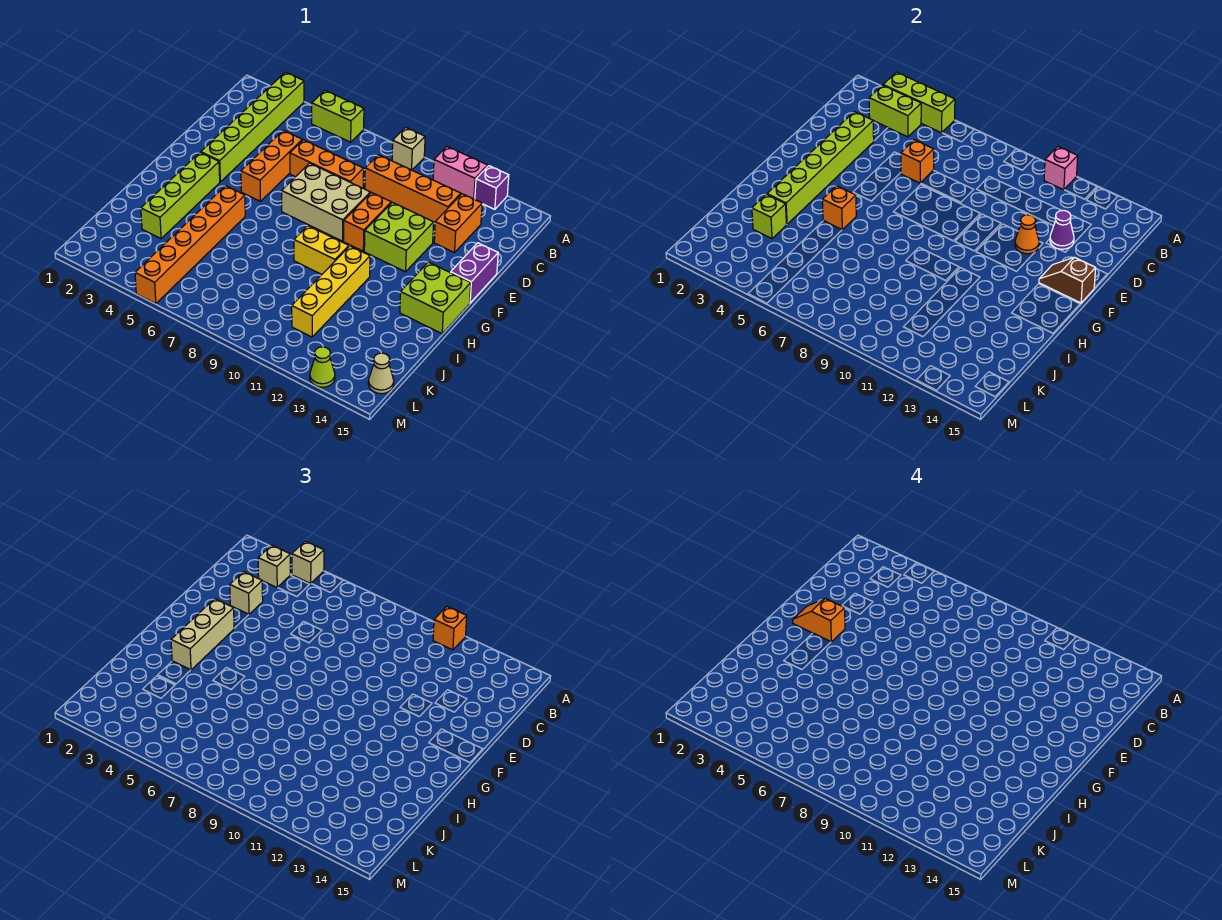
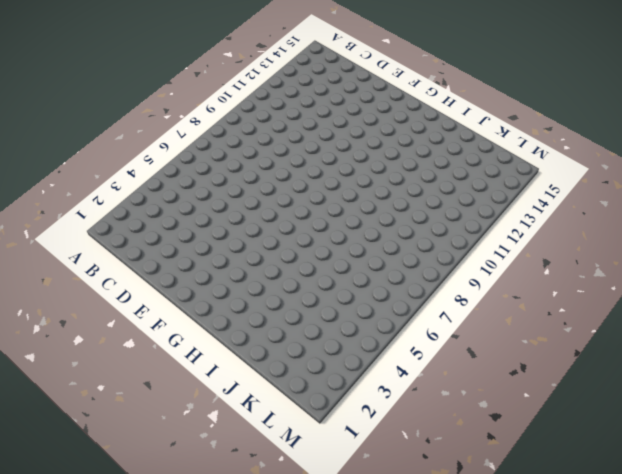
none -> lime brick A3:F3 level 1
none -> lime brick A5:A6 level 1
none -> tan brick A9 level 1
none -> pink brick A11:A12 level 1

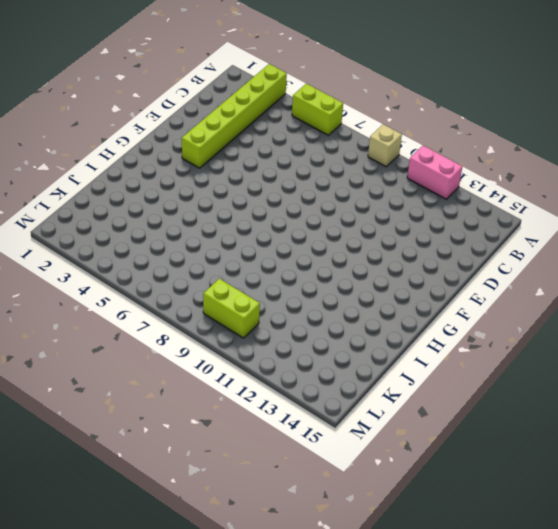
lime brick L9:L10 level 1 -> lime brick B3:B4 level 2
none -> purple brick A13 level 1
none -> orange brick C9:C12 level 1
none -> orange brick C13:D13 level 1
none -> orange brick D5:F5 level 1

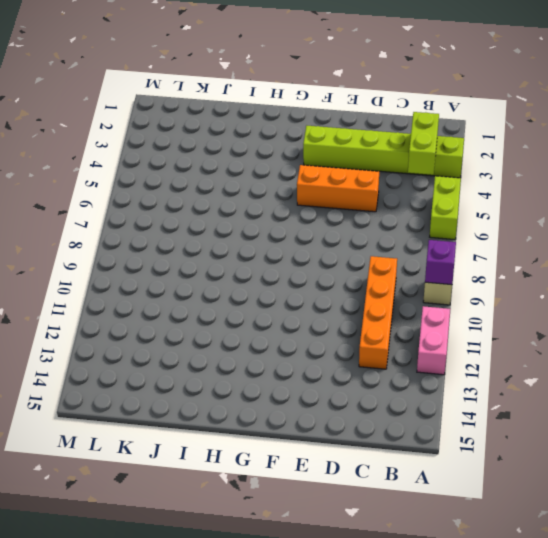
purple brick A9 level 2 -> purple brick A13 level 1
none -> orange brick C13:D13 level 1
none -> orange brick D6:D8 level 1
none -> tan brick E7:F9 level 1
none -> orange brick E10:F10 level 1

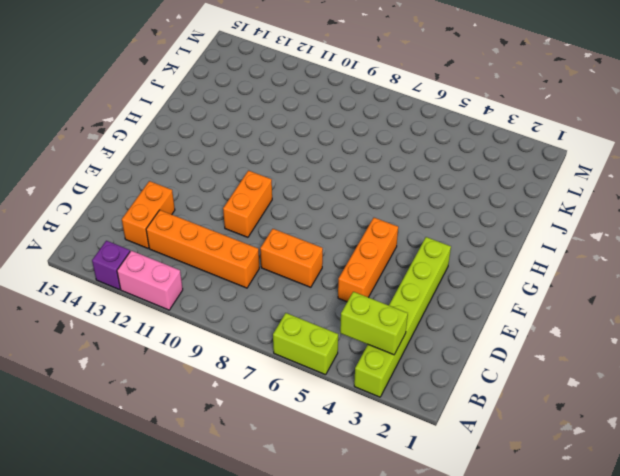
orange brick D7:D8 level 1 -> orange brick D6:D8 level 1
none -> tan brick A9 level 1
none -> tan brick E7:F9 level 1
none -> lime brick E11:F12 level 1
none -> purple brick E15:F15 level 1

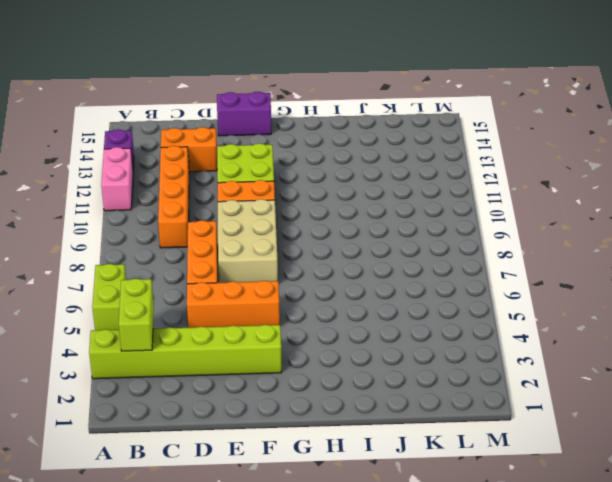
none -> tan brick A9 level 1
none -> lime brick G3:J3 level 1
none -> lime brick G14:H15 level 1
none -> orange brick H5:M5 level 1

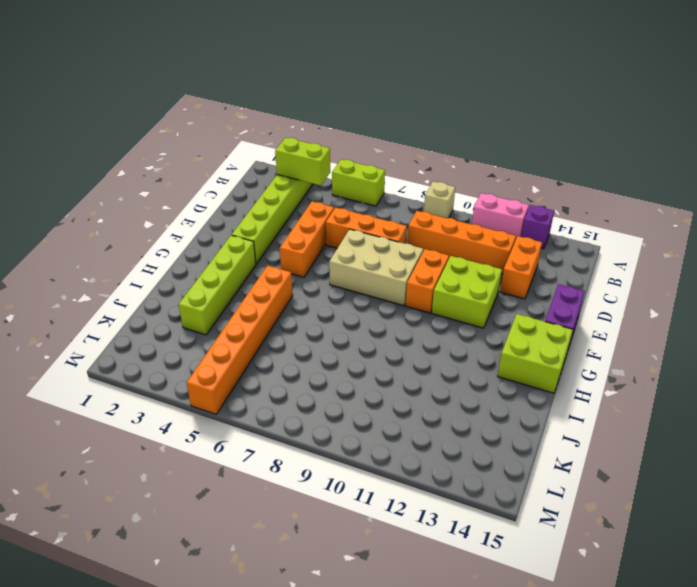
none -> yellow brick H9:H10 level 1
none -> yellow brick H11:K11 level 1
none -> tan cone L15 level 1
none -> lime cone M13 level 1

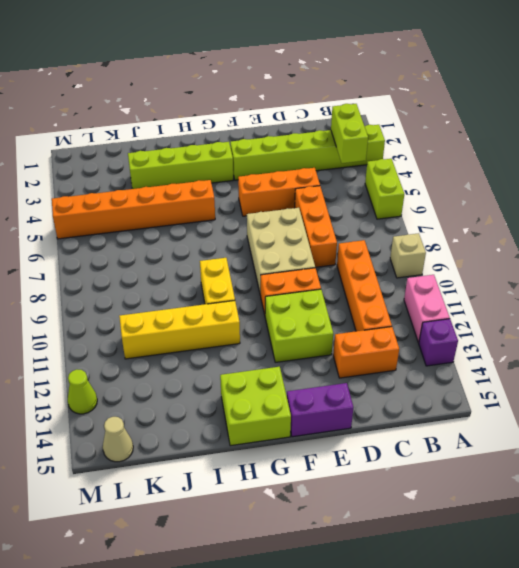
none -> lime brick A3:A5 level 2
none -> pink brick A11 level 2
none -> lime brick D3:I3 level 2
none -> orange brick D6 level 2

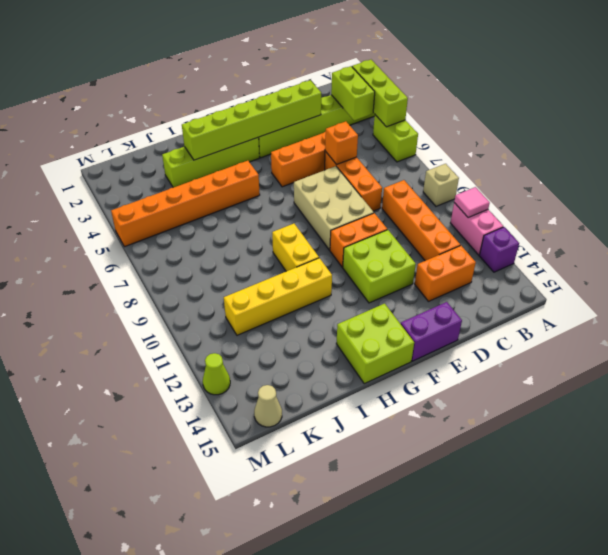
pink tile A11 level 2 -> pink brick A11 level 2
none -> purple cone D13 level 2
none -> orange cone E12 level 2
none -> brown slope F14:F15 level 2 top 15
none -> orange brick H5 level 2

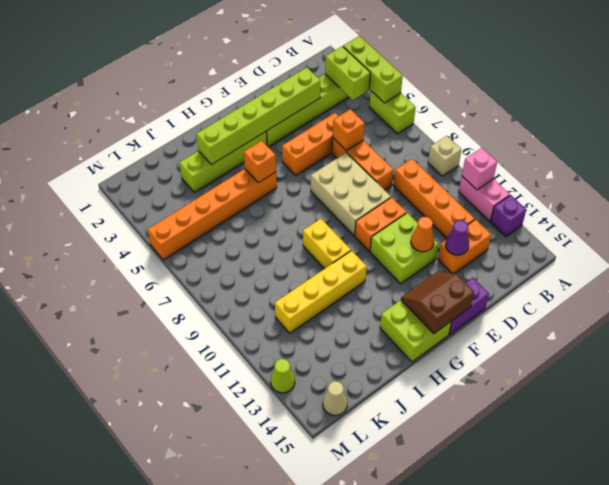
brown slope F14:G15 level 2 top 15 -> brown slope F14:F15 level 2 top 15
none -> lime brick J3 level 2
none -> tan brick A4 level 3
none -> orange brick A11 level 3
none -> tan brick B3 level 3

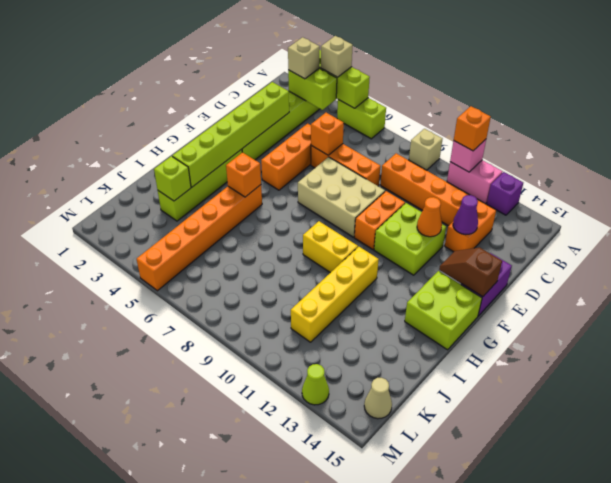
none -> tan brick D3 level 3
none -> tan brick F3:H3 level 3
none -> orange slope F2:F3 level 4 top 3

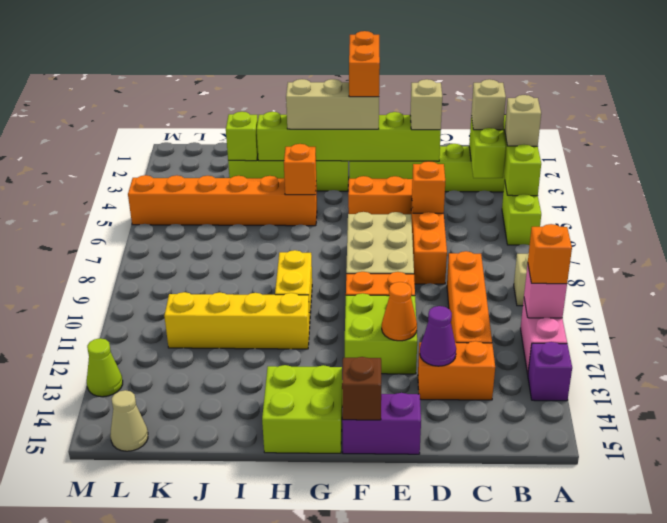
orange brick F2:F3 level 4 -> orange slope F2:F3 level 4 top 3

